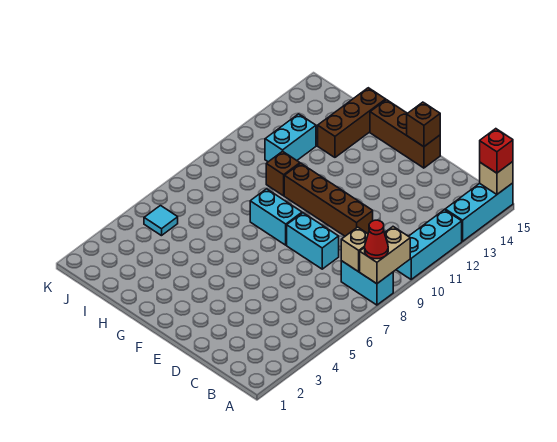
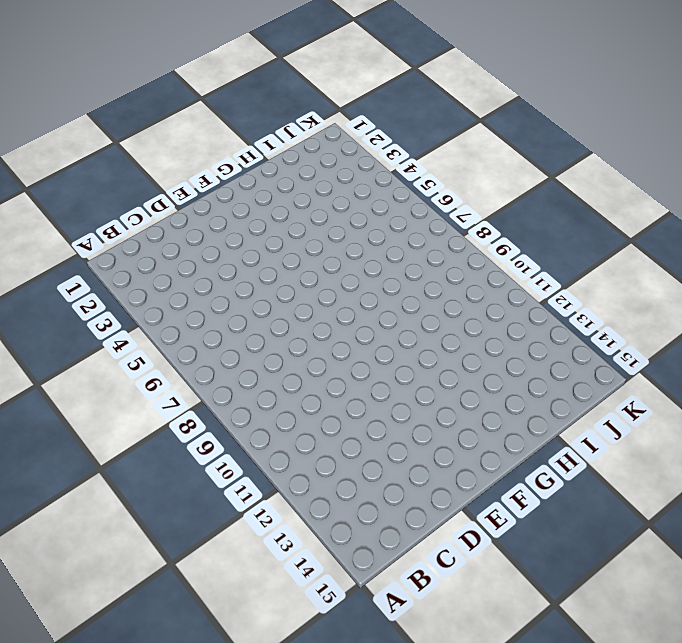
none -> cyan brick A8:B8 level 1
none -> cyan brick A10:A12 level 1
none -> cyan brick A13:A15 level 1

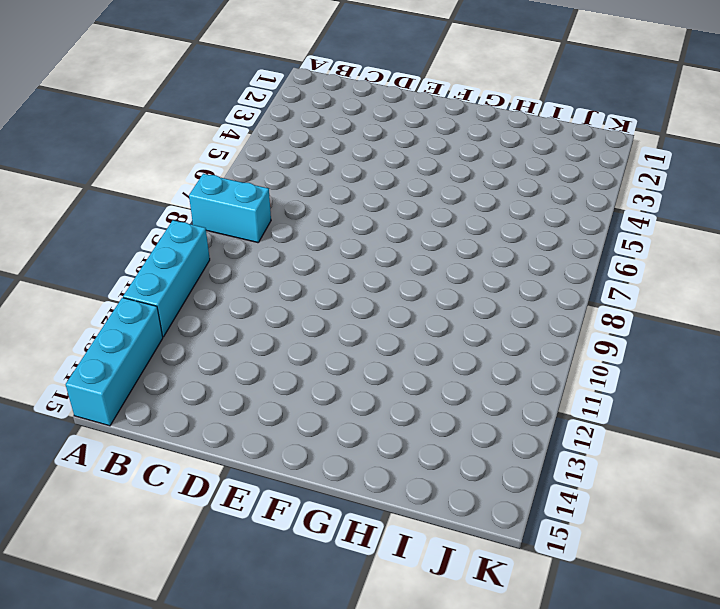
none -> cyan brick D8:E8 level 1
none -> brown brick D10:G10 level 1
none -> brown brick E15:G15 level 1

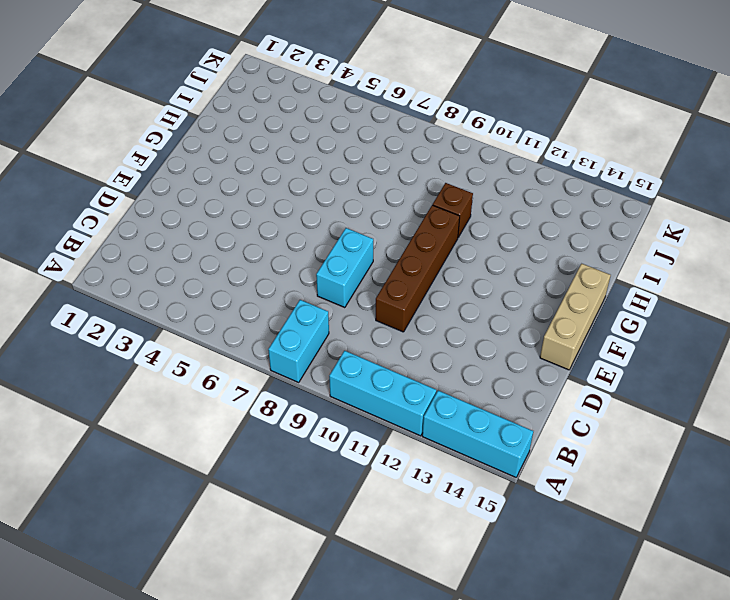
tan brick E15:G15 level 1 -> brown brick E15:G15 level 1
none -> cyan brick F8:G8 level 1
none -> brown brick H13:H15 level 1
none -> cyan brick I11:I12 level 1

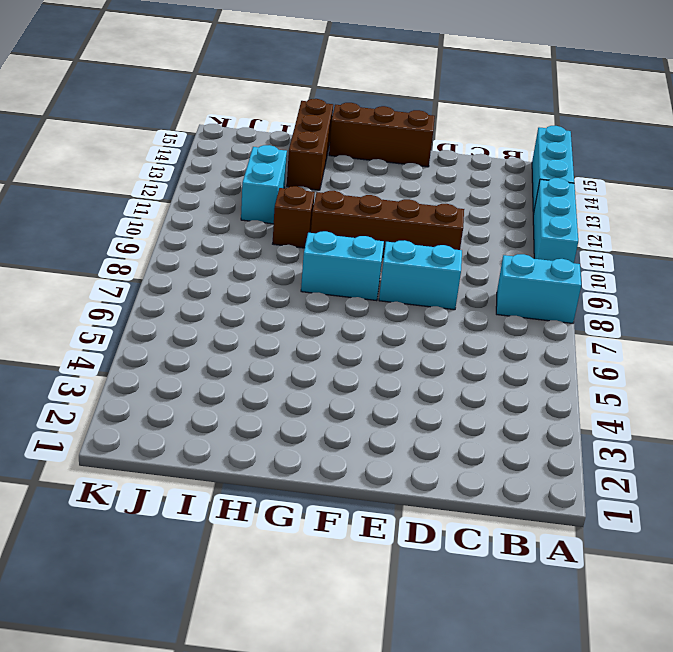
none -> cyan tile J5 level 1
none -> tan brick A8:A9 level 2
none -> tan brick A15 level 2

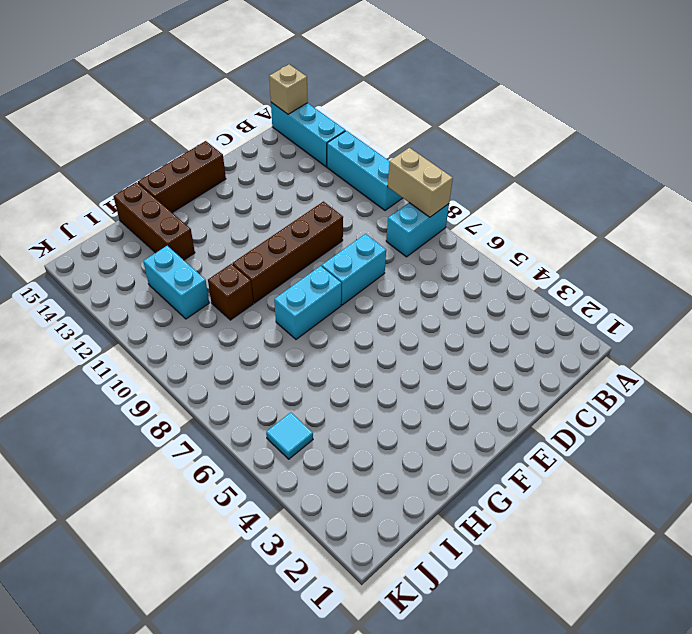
none -> tan brick B8 level 2
none -> brown brick E15 level 2
none -> red cone A8 level 3

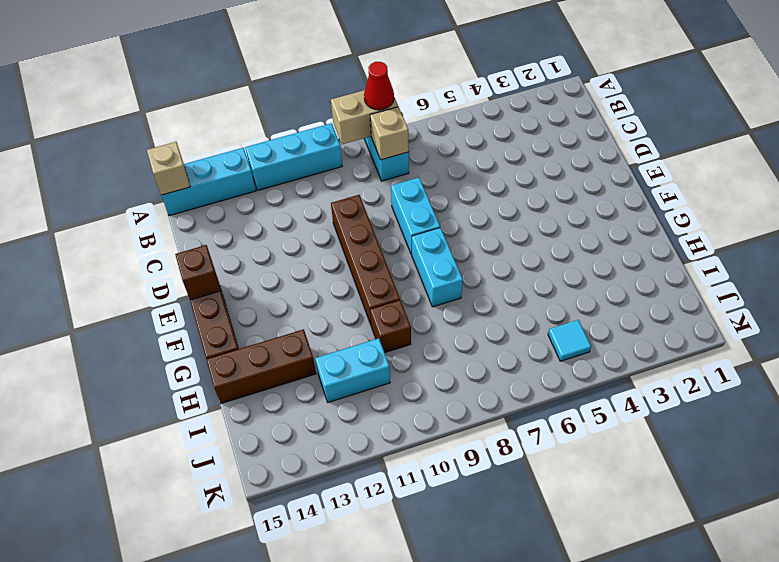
none -> red brick A15 level 3

